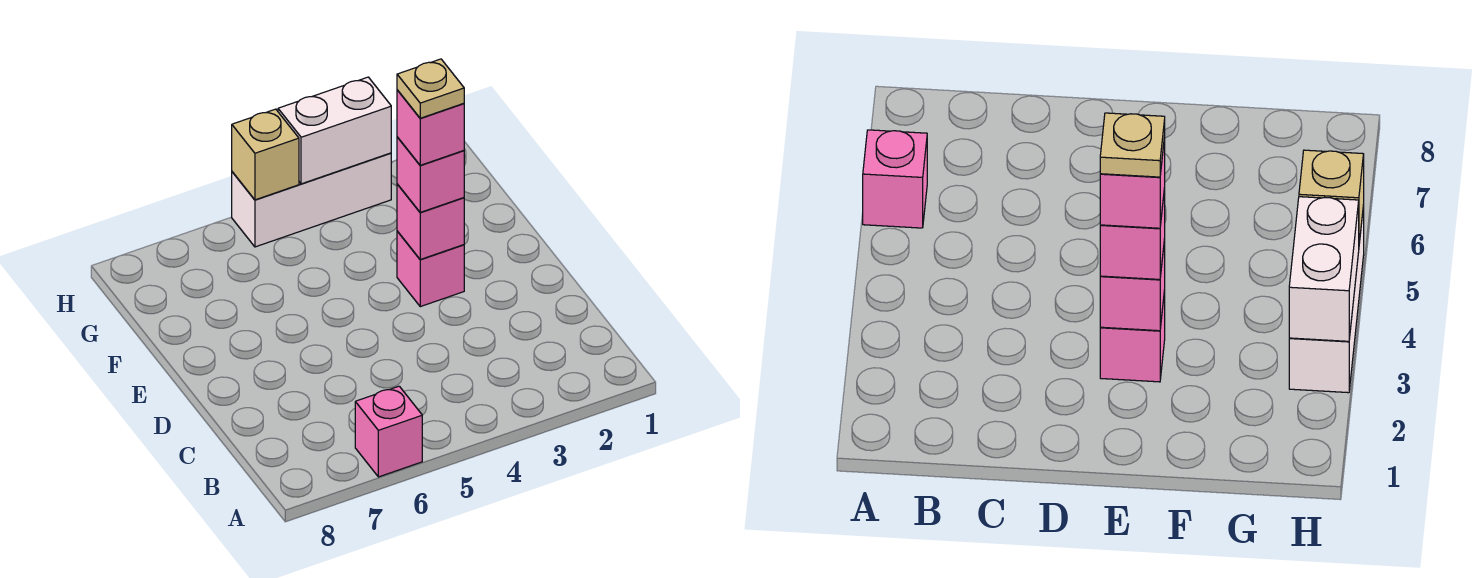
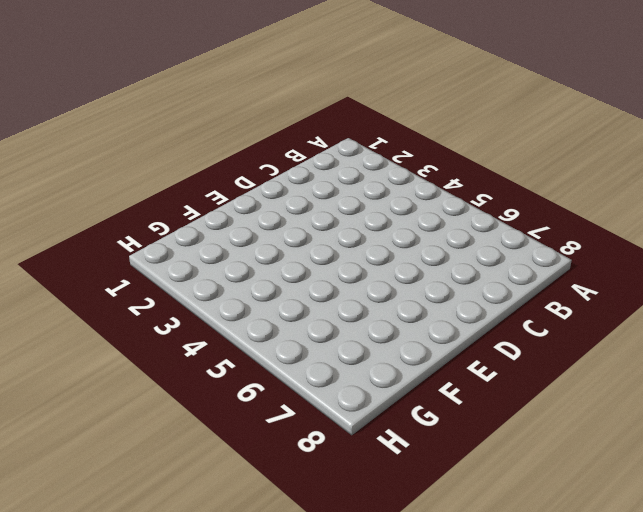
none -> pink brick A6 level 1
none -> pink brick E3 level 1

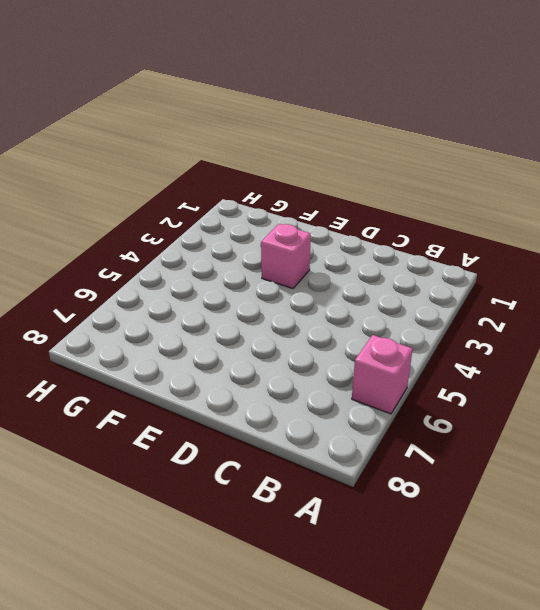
none -> white brick H3:H5 level 1
none -> pink brick E3 level 2

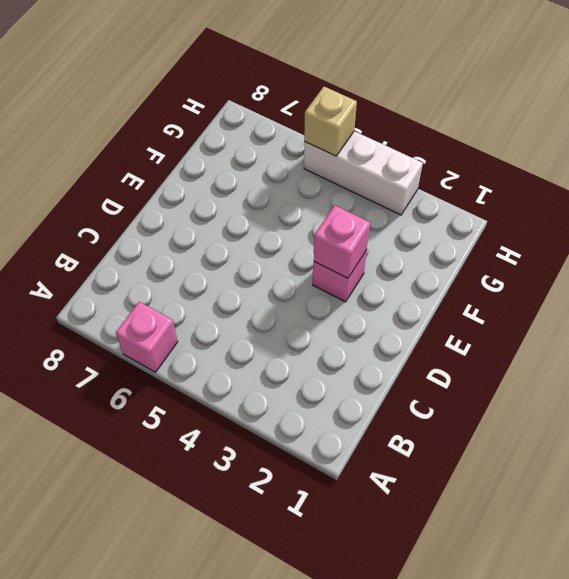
none -> white brick H3:H4 level 2
none -> pink brick E3 level 3

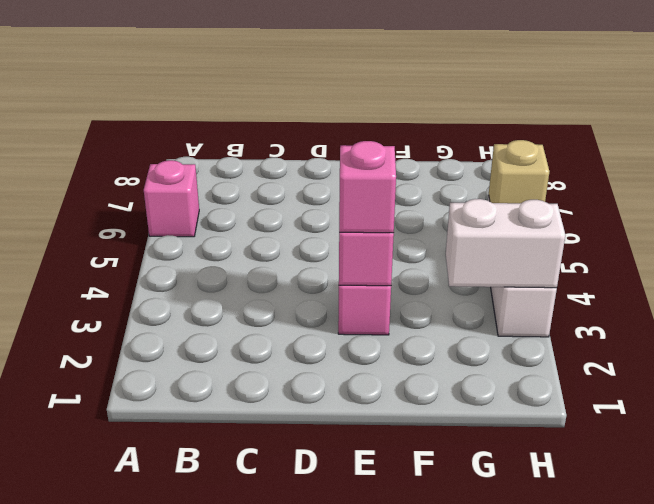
white brick G3:H3 level 2 -> white brick H3:H4 level 2
none -> pink brick E3 level 4
none -> tan plate E3 level 5

